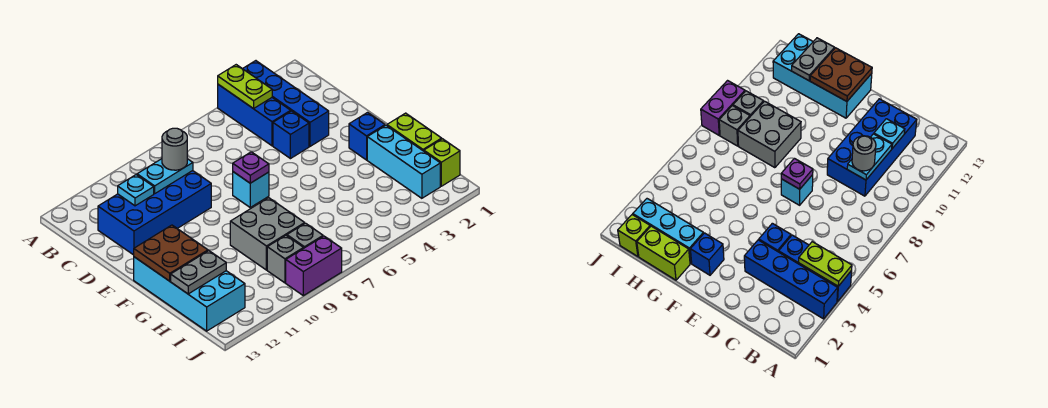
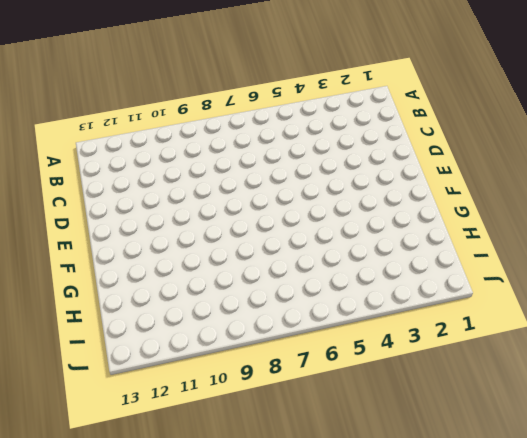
none -> blue brick A3:D3 level 1
none -> blue brick A4:C4 level 1
none -> blue brick C9:D12 level 1

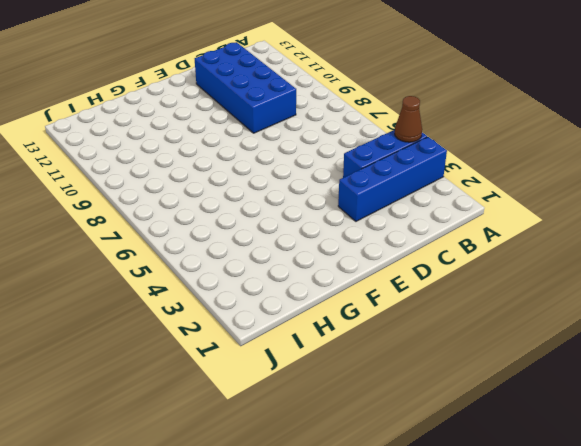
brown cone A4 level 2 -> lime plate A4:B4 level 2
none -> blue brick D4 level 1
none -> cyan brick E7 level 1
none -> blue brick F2 level 1

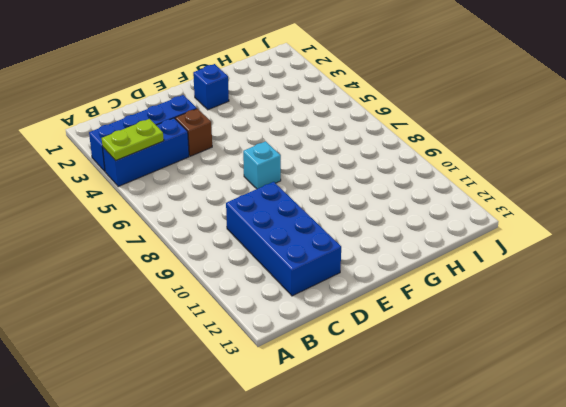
brown brick D4 level 1 -> blue brick D4 level 1
none -> cyan brick F12:I13 level 1
none -> lime brick G1:H1 level 1
none -> cyan brick G2:I2 level 1

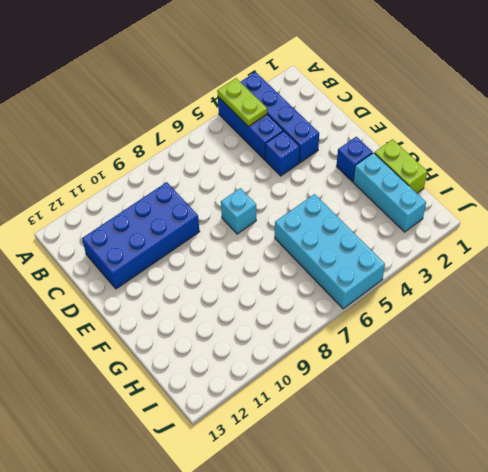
cyan brick G5:J6 level 1 -> cyan brick F12:I13 level 1
none -> grey brick G8:H9 level 1
none -> lime brick I1 level 1
none -> grey brick I8 level 1

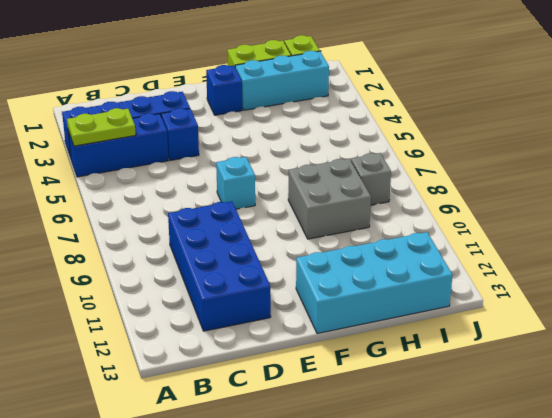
none -> grey brick I9 level 1
none -> purple brick J8:J9 level 1
none -> cyan plate C9:C10 level 2

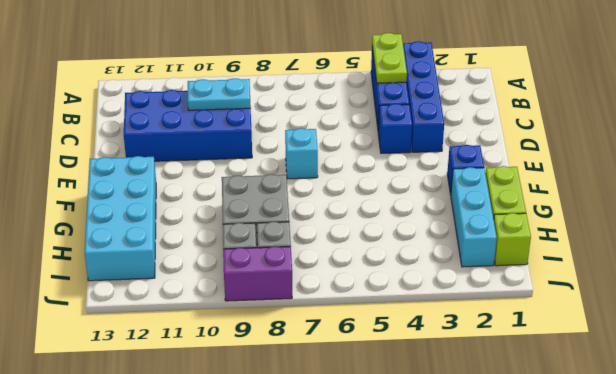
none -> cyan plate C11 level 2
none -> purple plate E7 level 2
none -> brown plate F12:G13 level 2

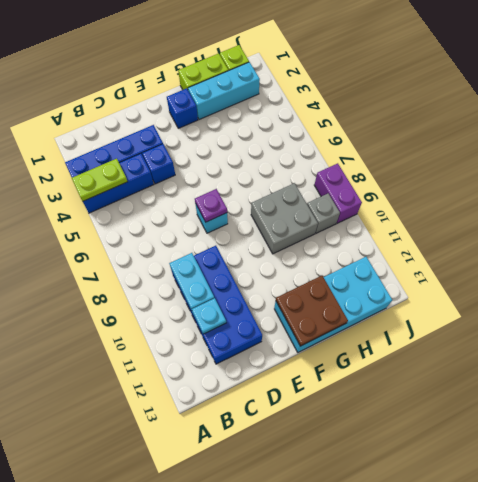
none -> grey brick I8 level 1
none -> grey plate H12:H13 level 2
none -> grey round brick C9 level 3

